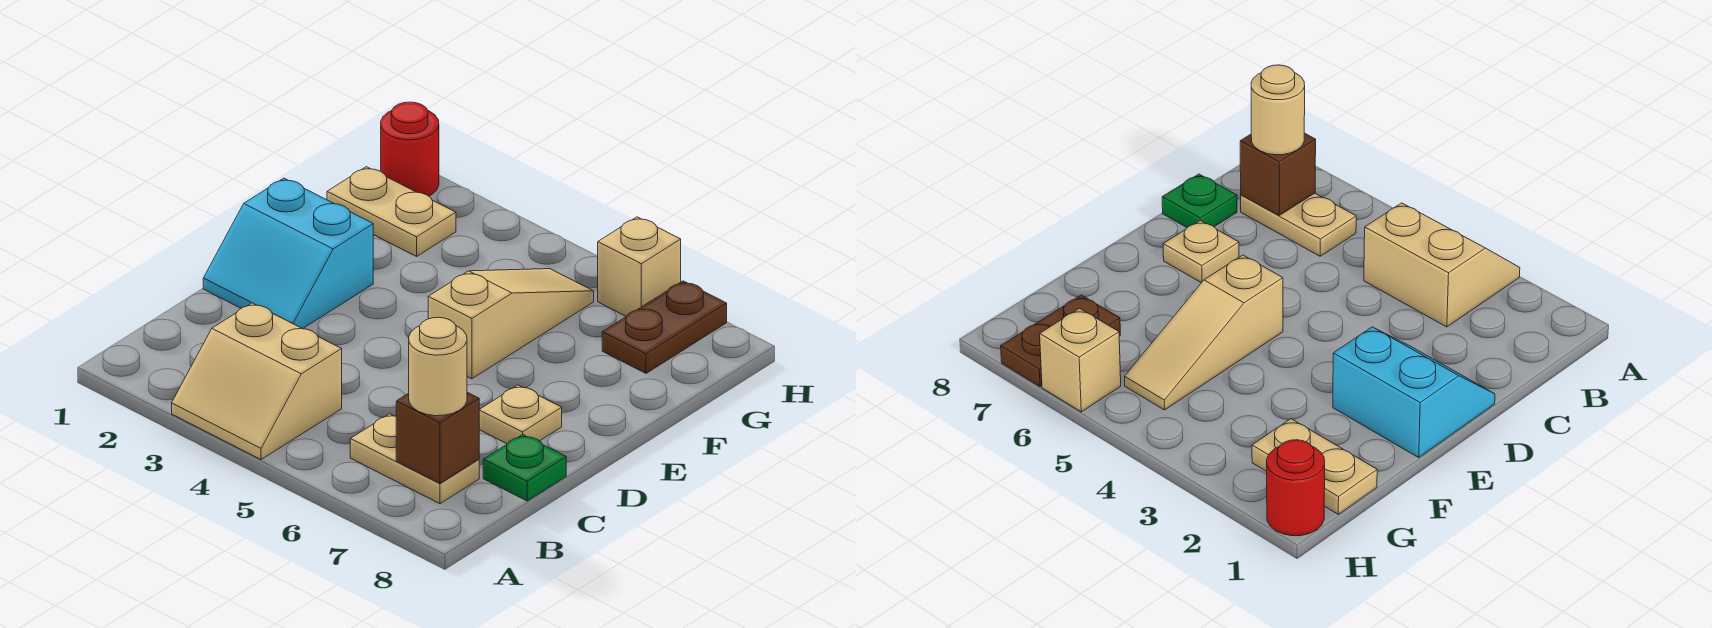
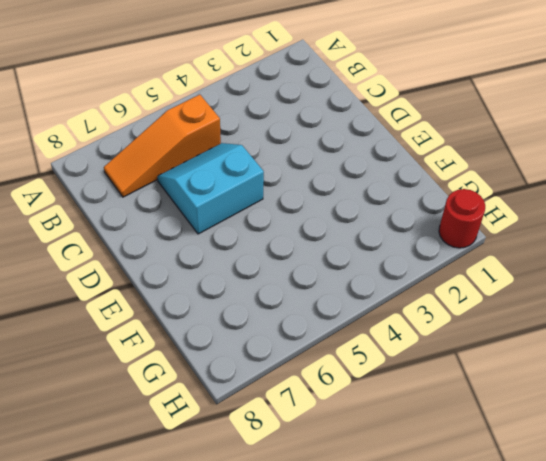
orange slope B5:B7 level 1 top 5 -> tan plate B6:B7 level 1
cyan slope C5:D6 level 1 top D -> cyan slope D1:E2 level 1 top E
none -> tan slope A3:B4 level 1 top B
none -> green plate C8 level 1
none -> tan plate D7 level 1

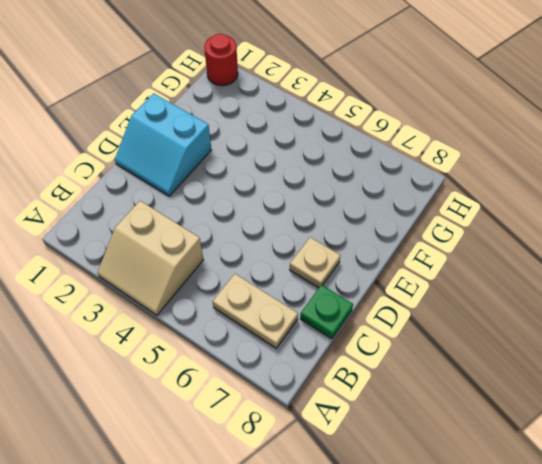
none -> tan slope E5:G5 level 1 top E
none -> tan plate G1:G2 level 1
none -> brown plate G7:H7 level 1

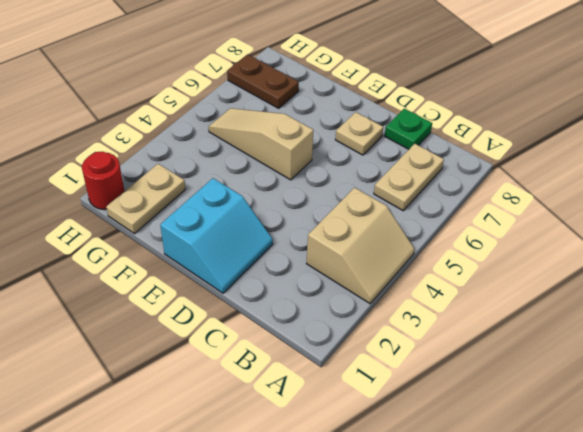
none -> tan brick H6 level 1
none -> brown brick B7 level 2
none -> tan round brick B7 level 3

